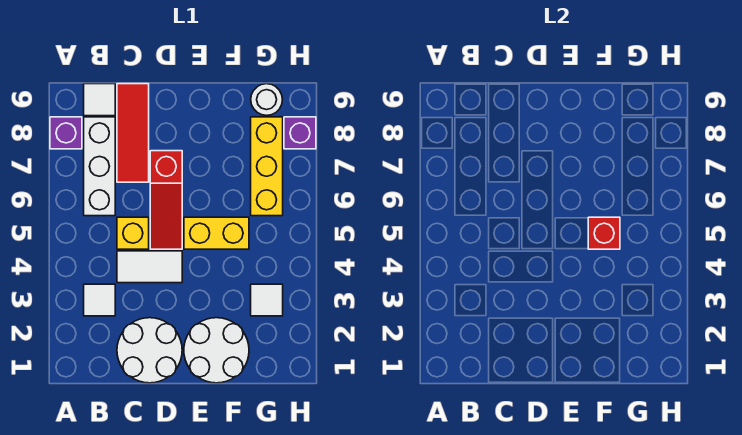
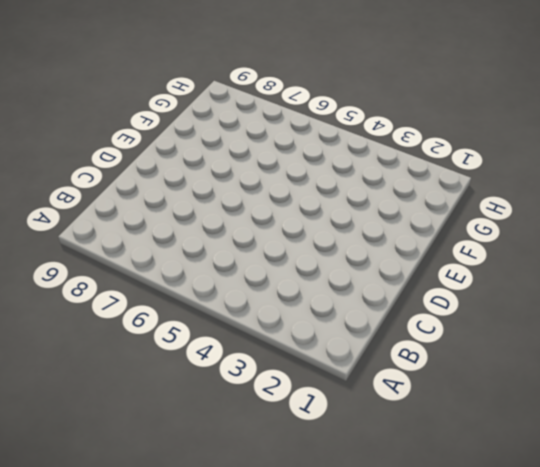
none -> purple brick A8 level 1
none -> white tile B3 level 1
none -> white brick B6:B8 level 1

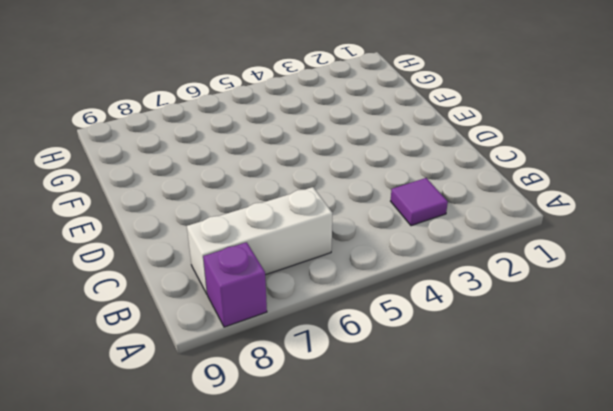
purple tile B3 level 1 -> white tile B3 level 1
none -> white tile B9 level 1
none -> white round brick C1:D2 level 1
none -> white tile C4:D4 level 1

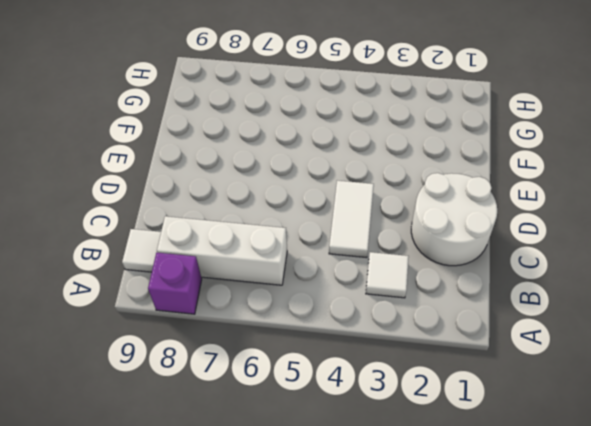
none -> yellow brick C5 level 1
none -> red tile C7:C9 level 1
none -> red slope D5:D7 level 1 top 7

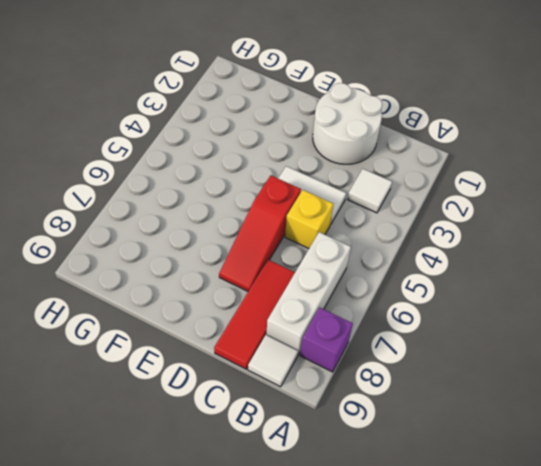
red slope D5:D7 level 1 top 5 -> red slope D5:D7 level 1 top 7
none -> white round brick E1:F2 level 1
none -> yellow brick E5:F5 level 1
none -> white tile G3 level 1

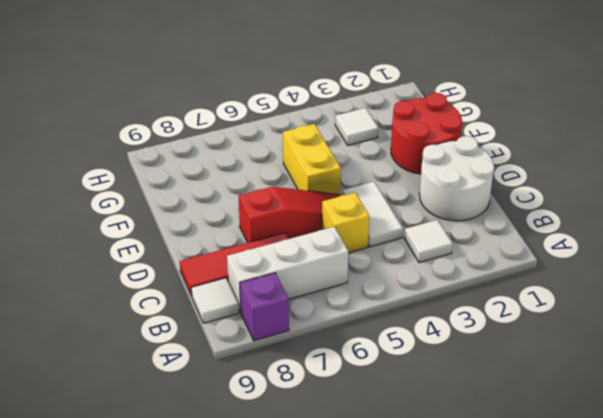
red round brick E1:F2 level 1 -> white round brick E1:F2 level 1
none -> yellow brick G6:G8 level 1
none -> white round brick G9 level 1
none -> purple brick H8 level 1

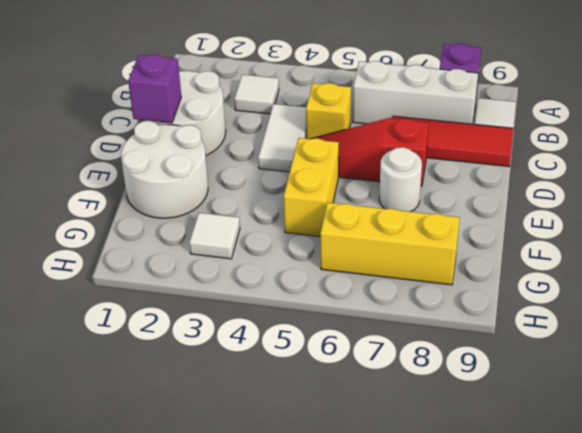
purple brick D1 level 2 -> purple brick H8 level 1
white round brick E7 level 1 -> white round brick G9 level 1
none -> red brick F5 level 2

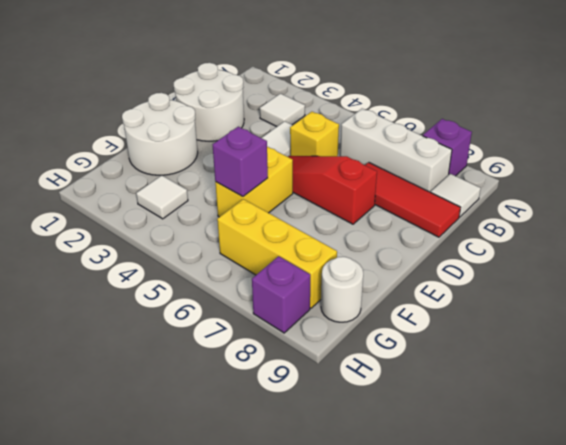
purple brick F5 level 2 -> red brick F5 level 2

